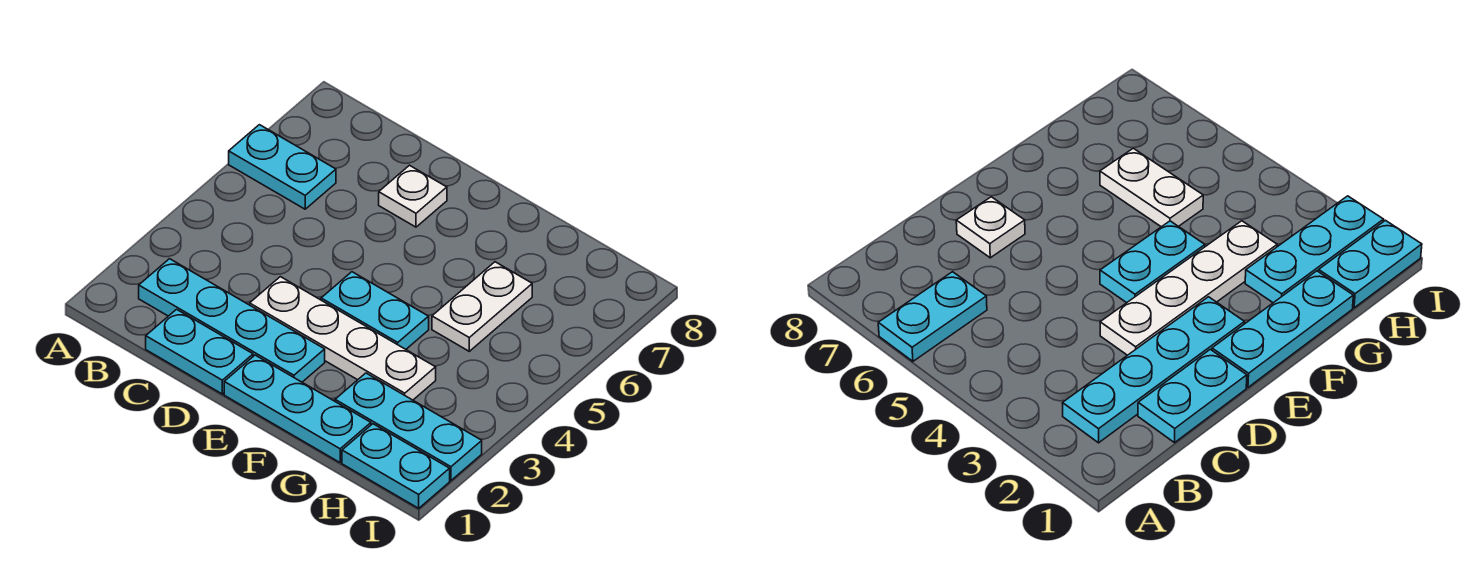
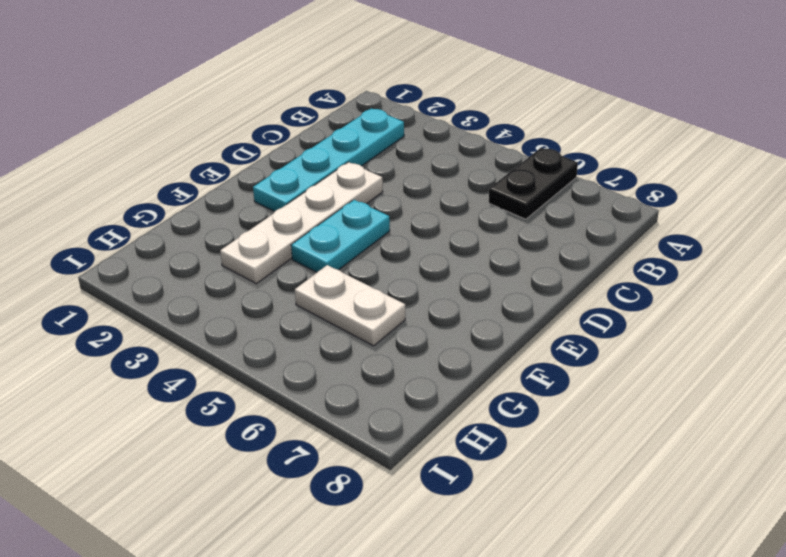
black plate A6:B6 level 1 -> cyan plate A6:B6 level 1
none -> cyan plate C1:D1 level 1
none -> white plate D7 level 1

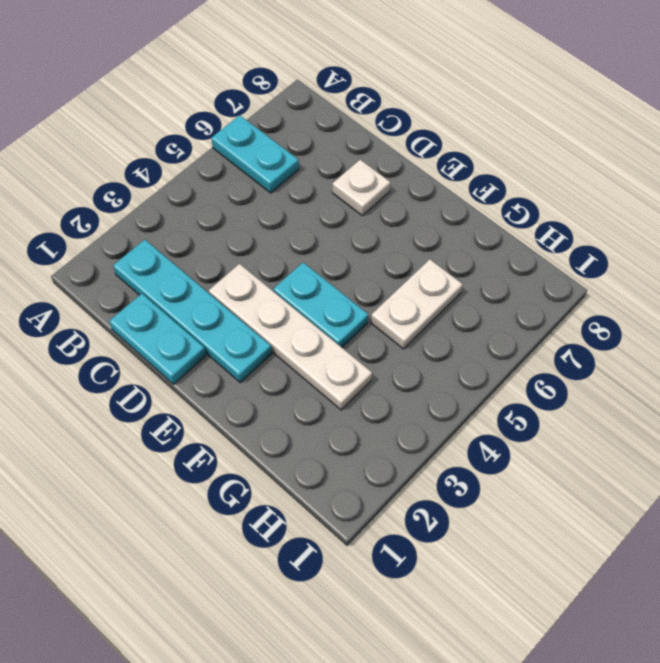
none -> cyan plate E1:G1 level 1
none -> cyan plate G2:I2 level 1

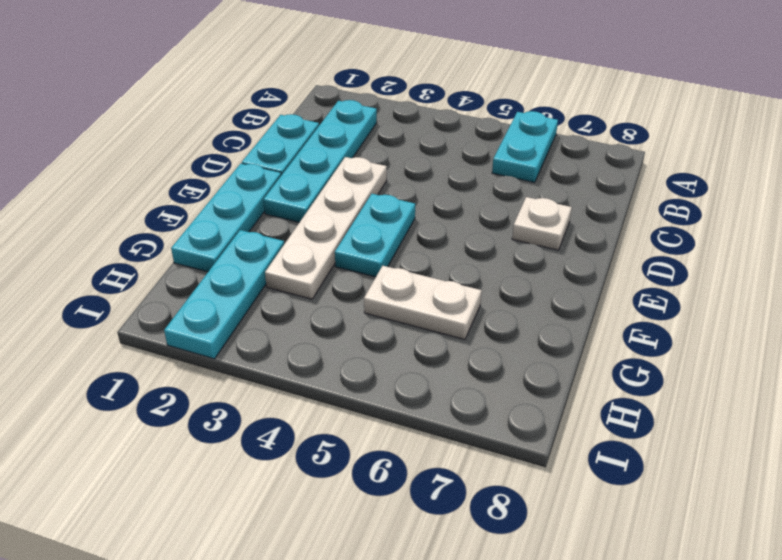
none -> cyan plate H1:I1 level 1

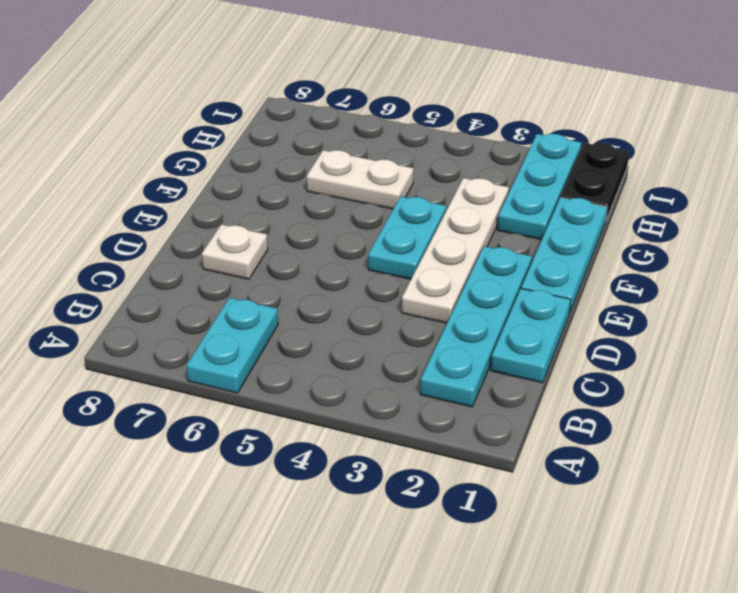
black plate H1:I1 level 1 -> cyan plate H1:I1 level 1

